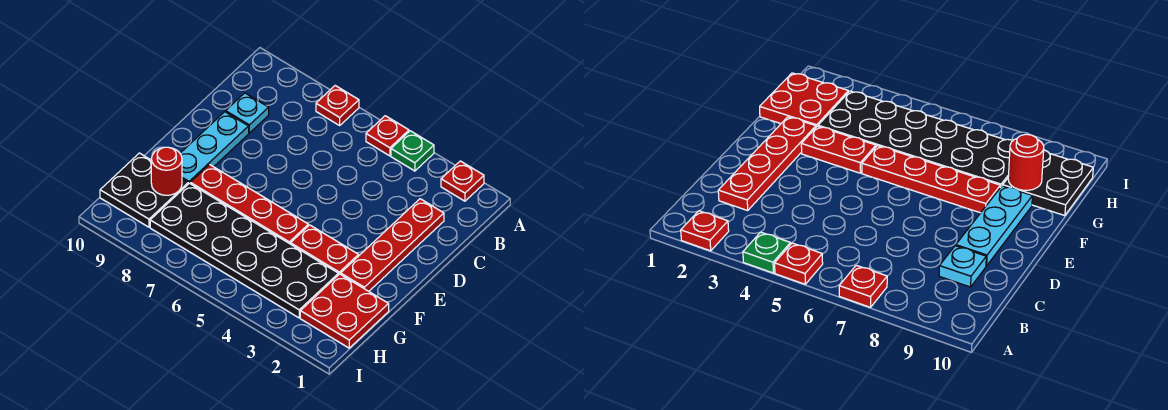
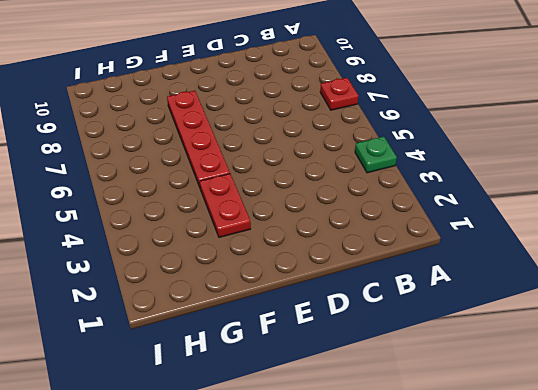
none -> red plate A2 level 1
none -> red plate A5 level 1
none -> red plate C2:F2 level 1

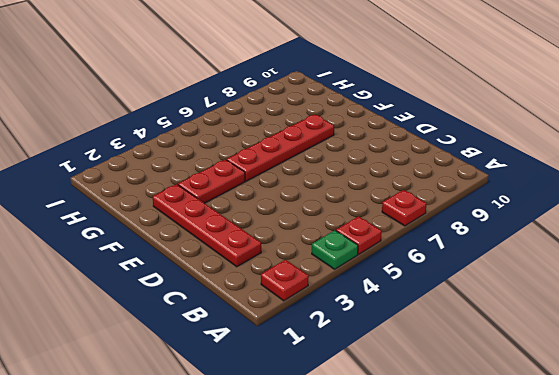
none -> cyan plate C9 level 1
none -> cyan plate D9:F9 level 1
none -> red plate G1:H2 level 1

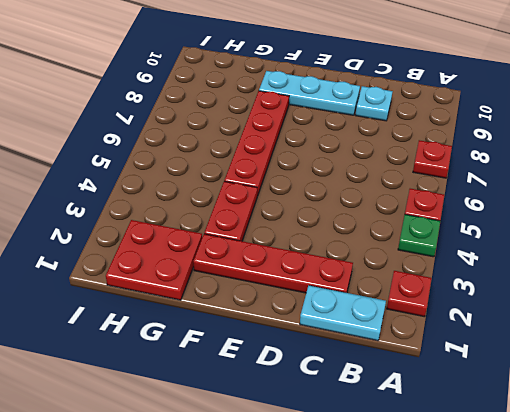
cyan plate B1:C1 level 1 -> none
none -> black plate G3:H8 level 1
none -> black plate G9:H10 level 1
none -> red round brick G9 level 2

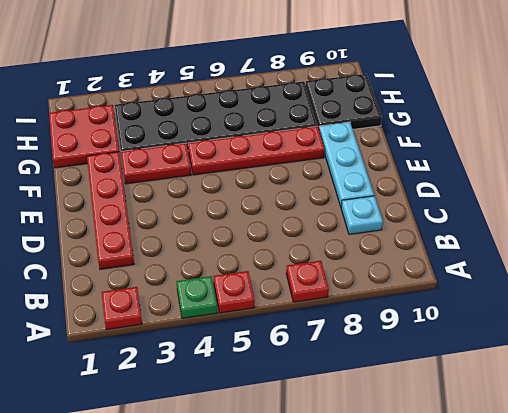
none -> red round brick G9 level 2

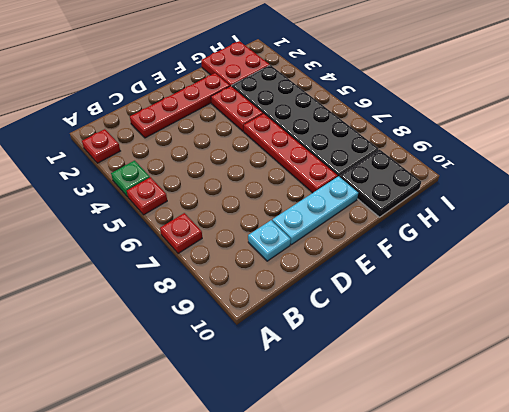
none -> red round brick G9 level 2

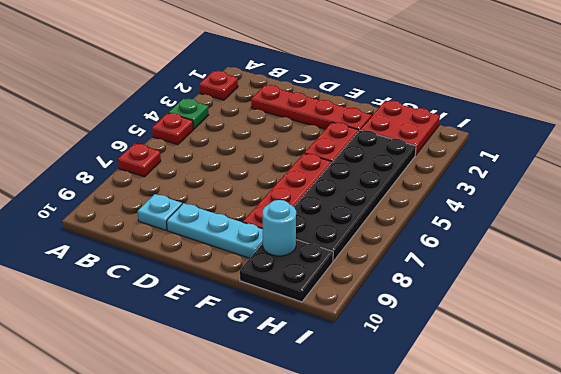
cyan round brick G9 level 2 -> red round brick G9 level 2

